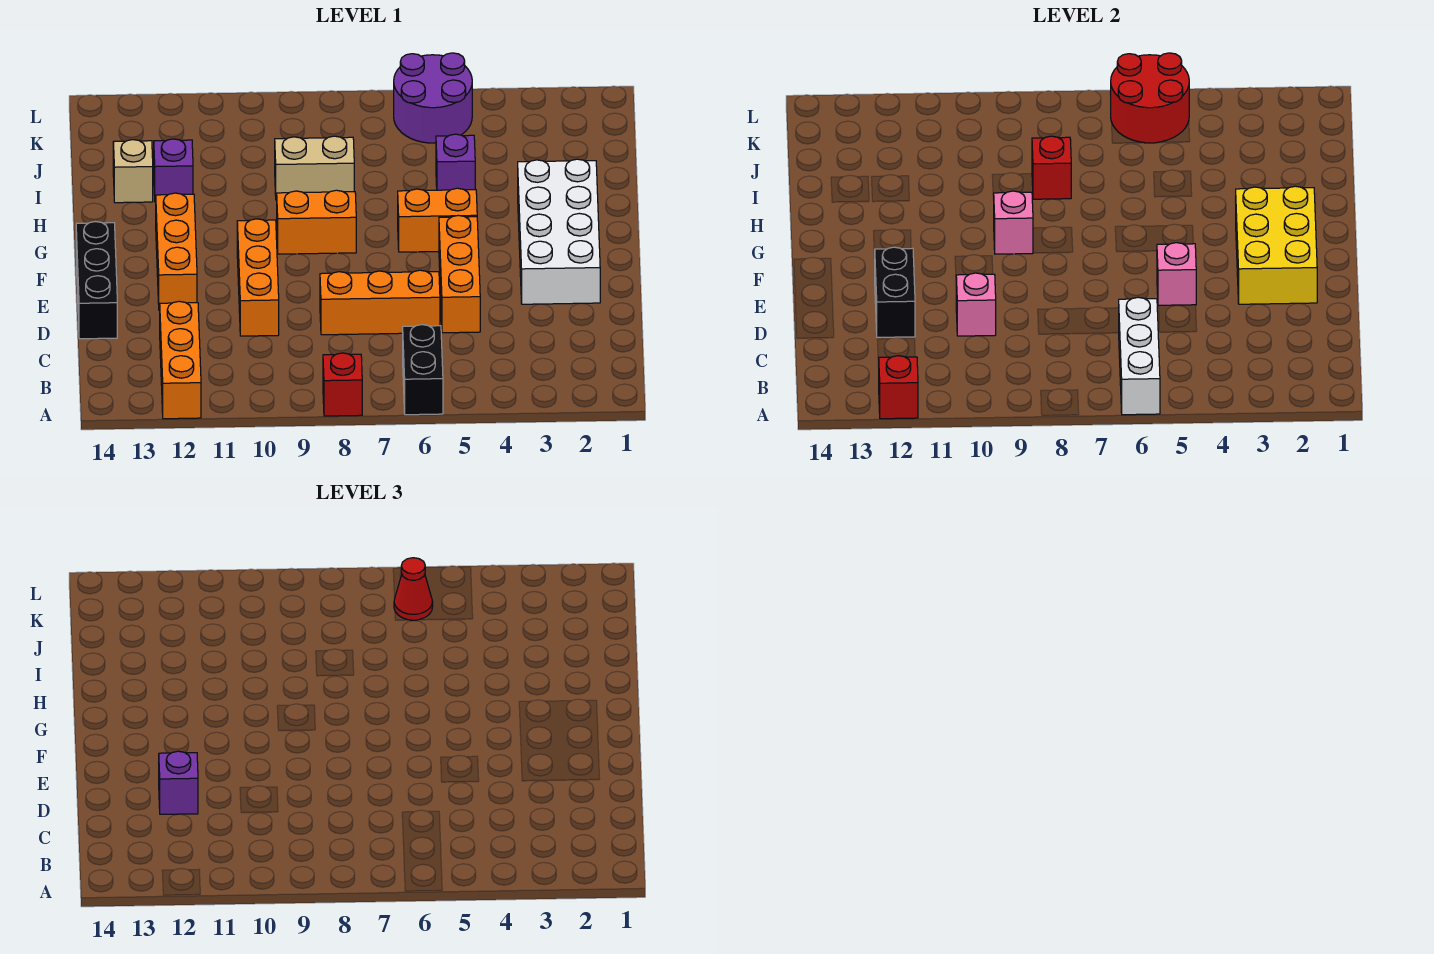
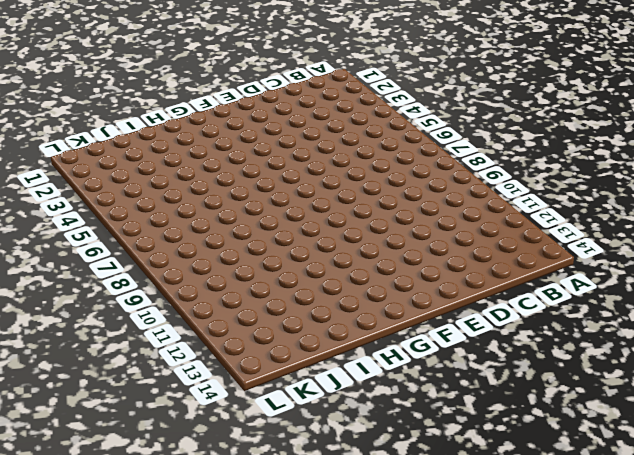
none -> black brick A6:B6 level 1
none -> red brick A8 level 1
none -> orange brick A12:C12 level 1

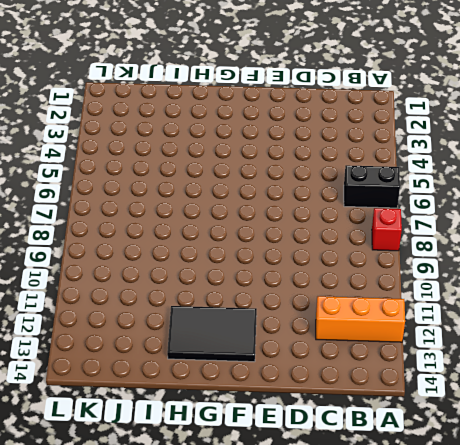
black tile F12:H13 level 1 -> orange brick E12:G12 level 1
none -> orange brick D5:F5 level 1
none -> orange brick D6:D8 level 1
none -> orange brick D10:F10 level 1

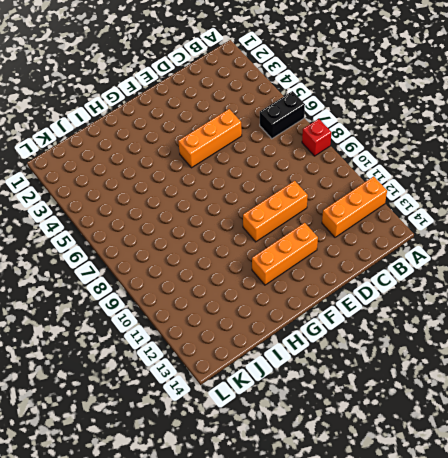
none -> orange brick D6:D8 level 1
none -> black brick D14:F14 level 1
none -> white brick E2:H3 level 1

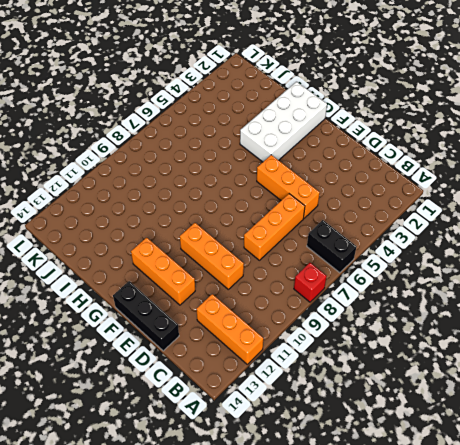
white brick G1:H4 level 1 -> white brick E2:H3 level 1
none -> orange brick G5:G6 level 1
none -> orange brick G8:G9 level 1
none -> purple brick I5 level 1

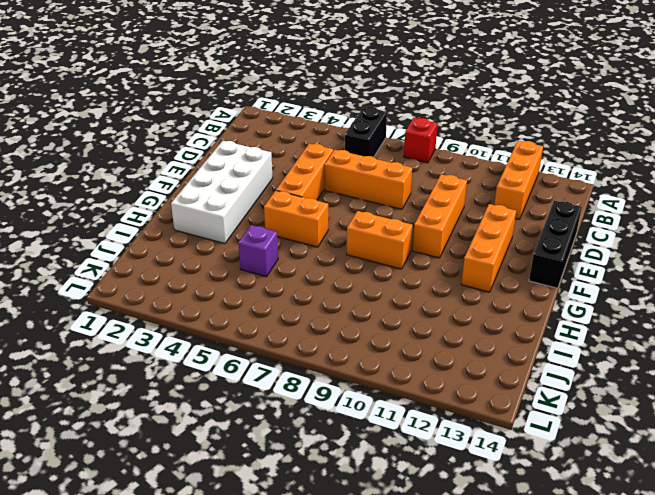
none -> tan brick I8:I9 level 1
none -> purple brick I12 level 1
none -> tan brick I13 level 1

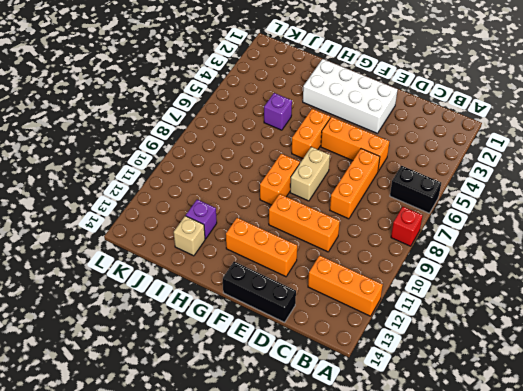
tan brick F7:F8 level 1 -> tan brick I8:I9 level 1
none -> purple round brick K5:L6 level 1
none -> white brick A6:C6 level 2
none -> red brick A12 level 2

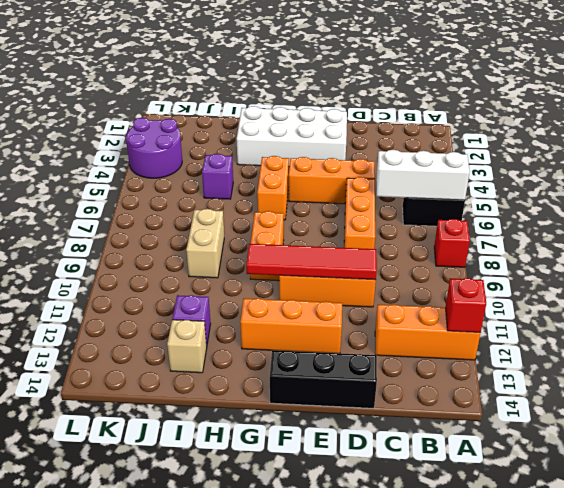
red tile D10:G10 level 2 -> pink brick D10 level 2
purple round brick K3:L4 level 1 -> purple round brick K5:L6 level 1
none -> black brick D12:E12 level 2
none -> yellow brick E2:G3 level 2
none -> pink brick E5 level 2

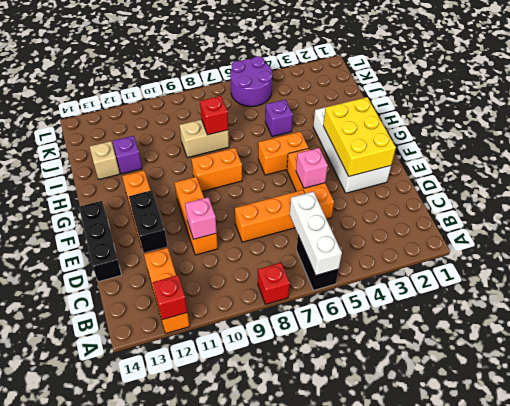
none -> pink brick G9 level 2
none -> red round brick K5:L6 level 2
none -> purple brick D12 level 3

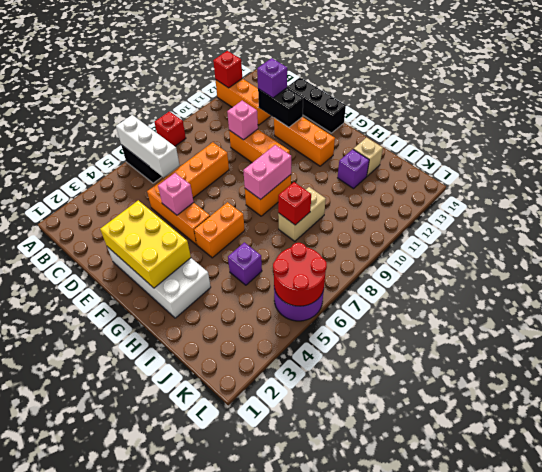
pink brick G8:G9 level 2 -> pink brick G9 level 2
none -> red cone K6 level 3

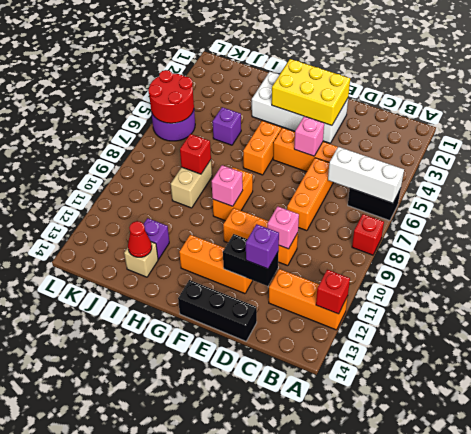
red cone I13 level 2 -> red cone K6 level 3

